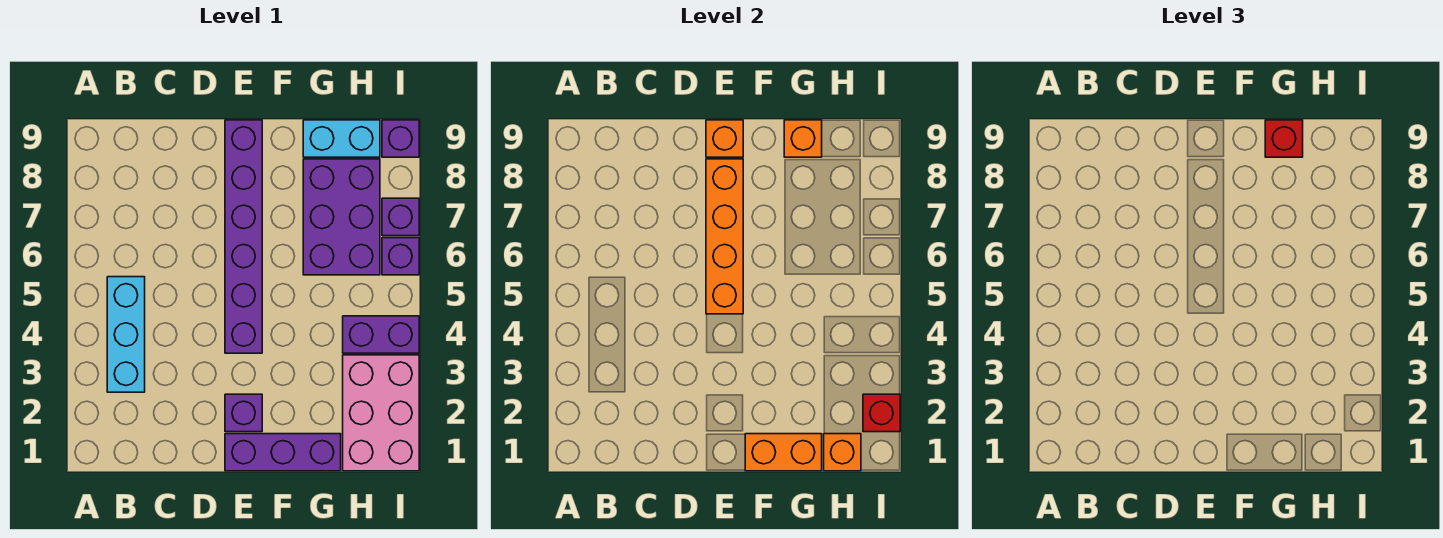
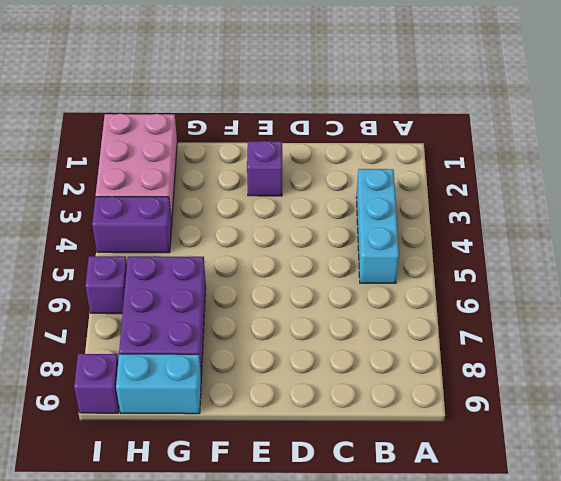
none -> purple brick E1:G1 level 1
none -> purple brick E4:E9 level 1
none -> purple brick I7 level 1

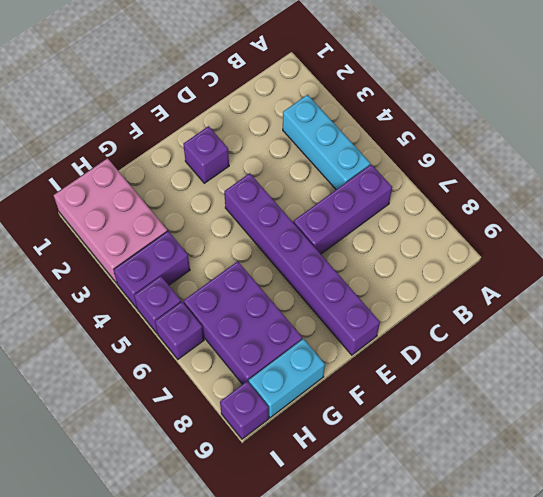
purple brick B6:D6 level 1 -> purple brick E1:G1 level 1
purple brick I5 level 1 -> purple brick I7 level 1
none -> orange brick E5:E8 level 2
none -> orange brick E9 level 2
none -> orange brick F1:G1 level 2

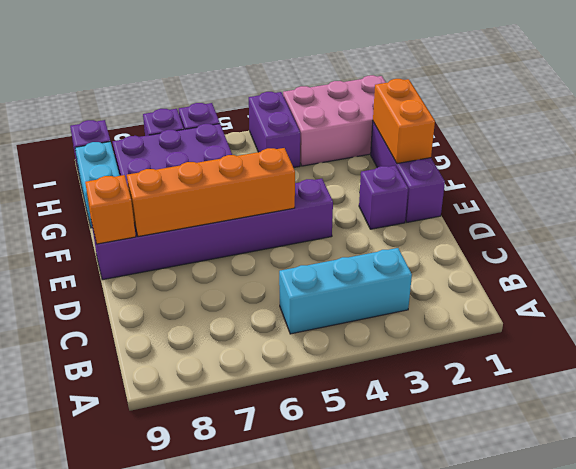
none -> orange brick G9 level 2
none -> orange brick H1 level 2
none -> red brick I2 level 2

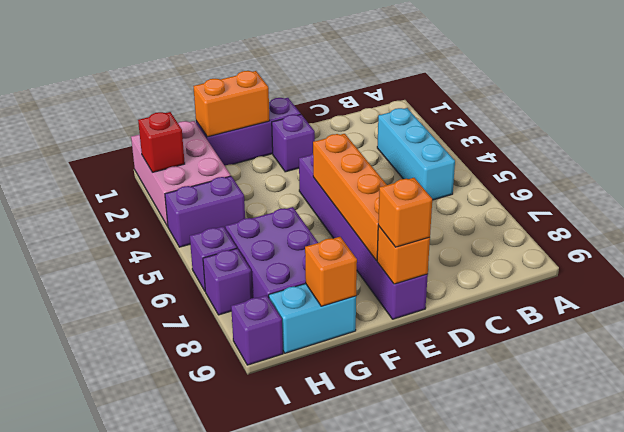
orange brick E9 level 3 -> orange brick H1 level 2
none -> red brick G9 level 3

